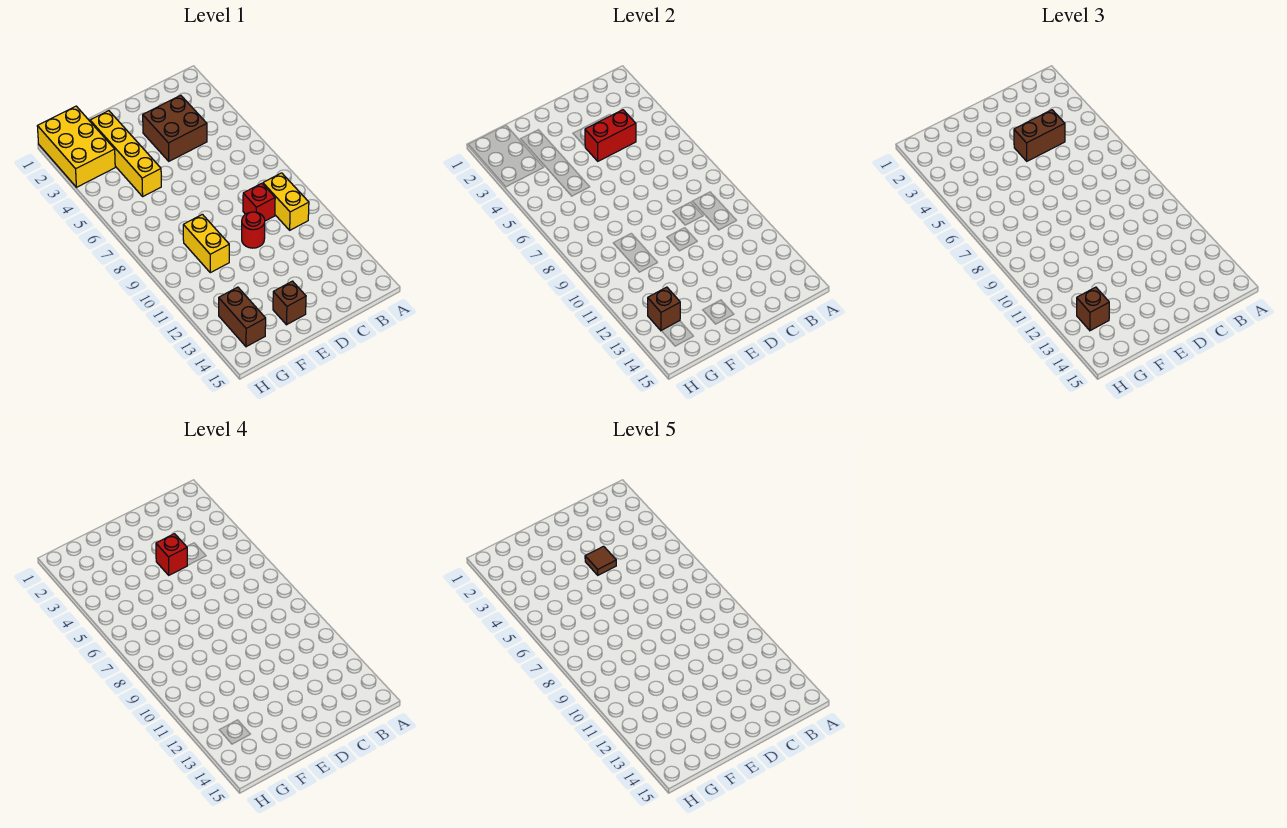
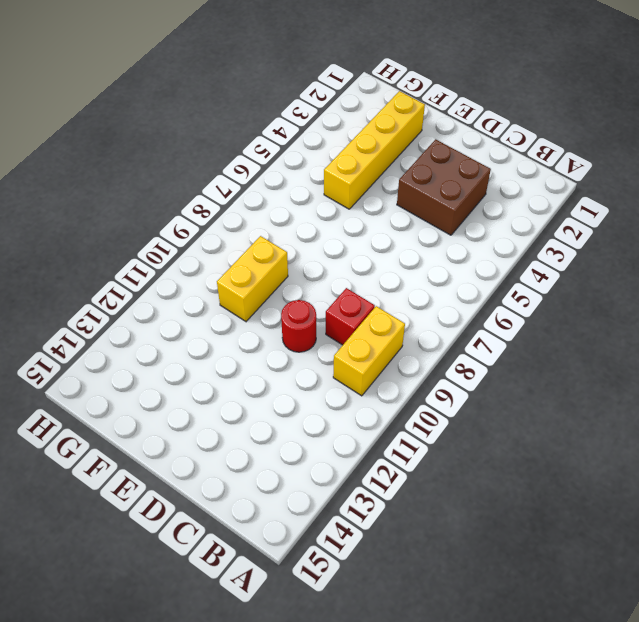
none -> brown brick E14 level 1
none -> yellow brick G1:H3 level 1
none -> brown brick G13:G14 level 1

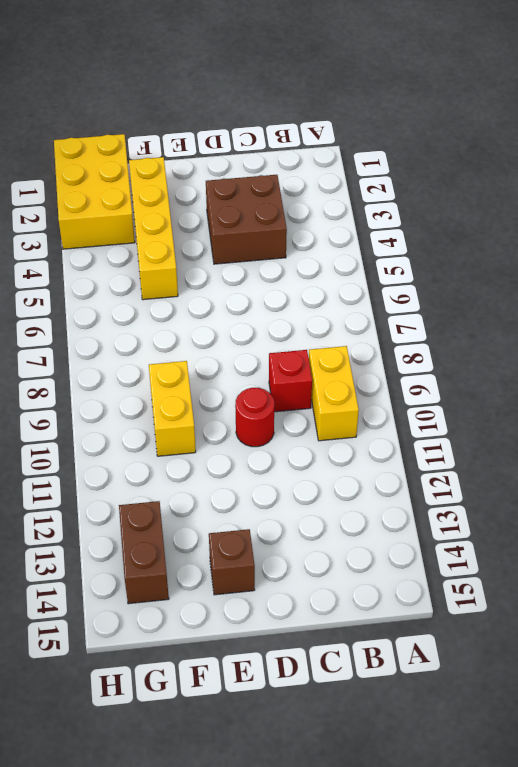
none -> red brick C4:D4 level 2
none -> brown brick G13 level 2
none -> brown brick C4:D4 level 3

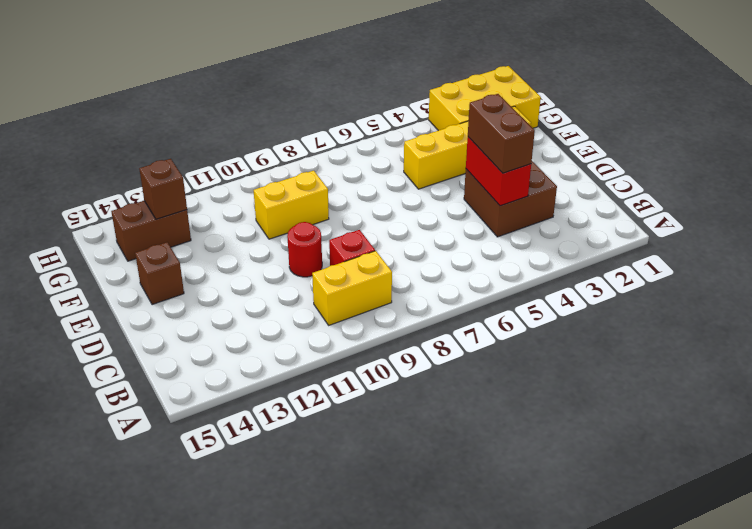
none -> brown brick G13 level 3
none -> red brick D4 level 4
none -> brown tile D4 level 5

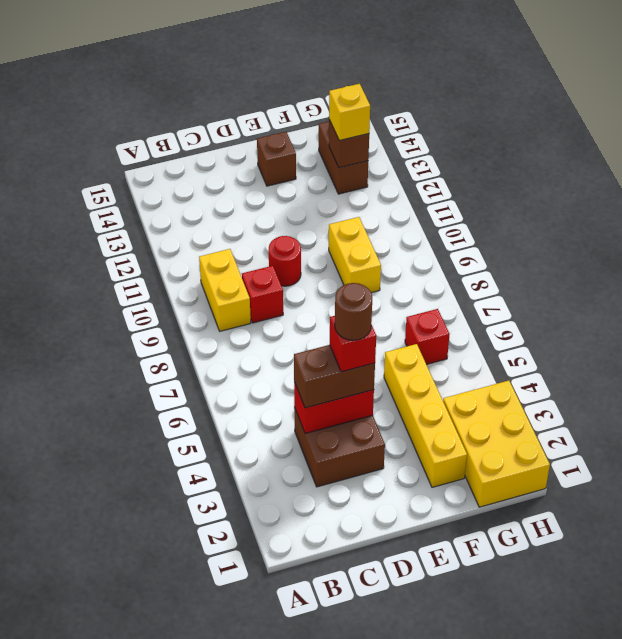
brown round brick D4 level 5 -> brown tile D4 level 5
red brick G6 level 1 -> none
yellow brick G13 level 3 -> brown brick G13 level 3

